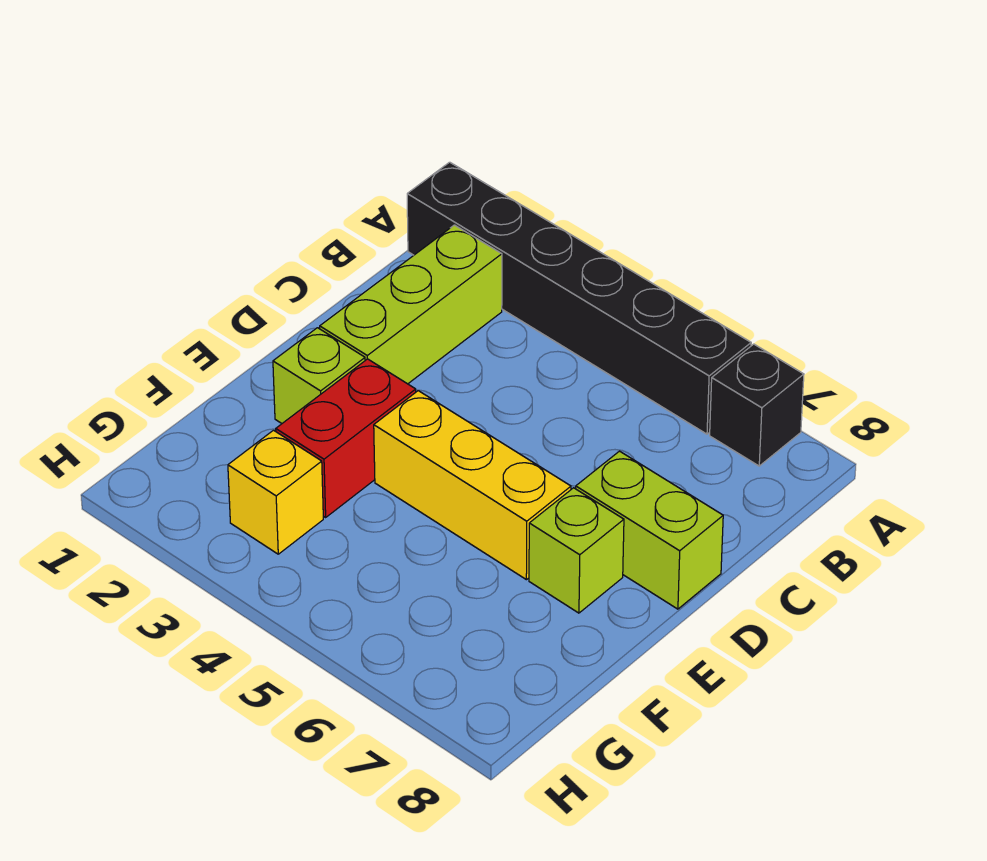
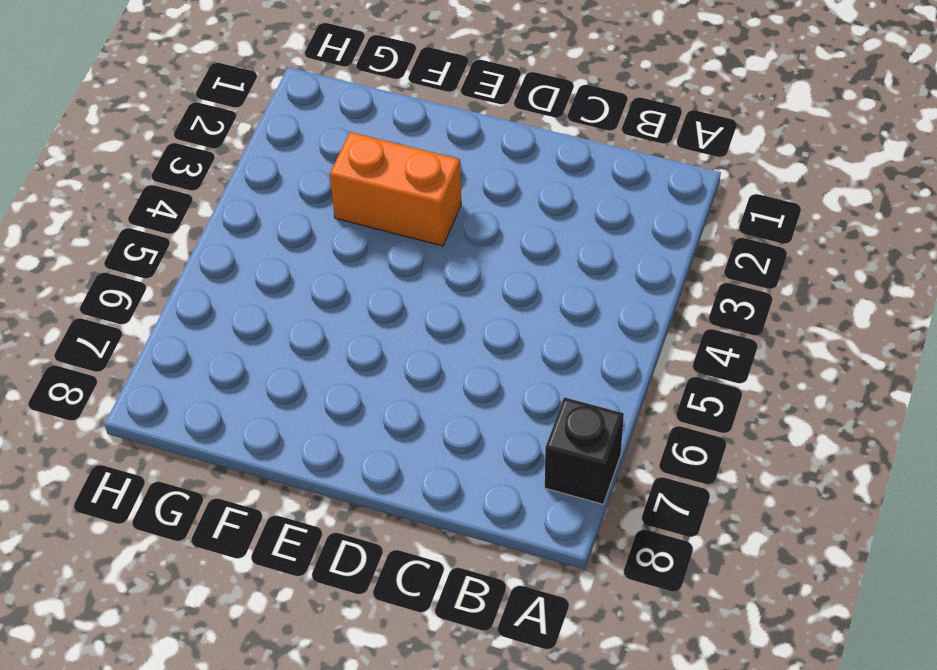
orange brick E3:F3 level 1 -> red brick E3:F3 level 1
none -> black brick A1:A6 level 1
none -> lime brick B2:D2 level 1

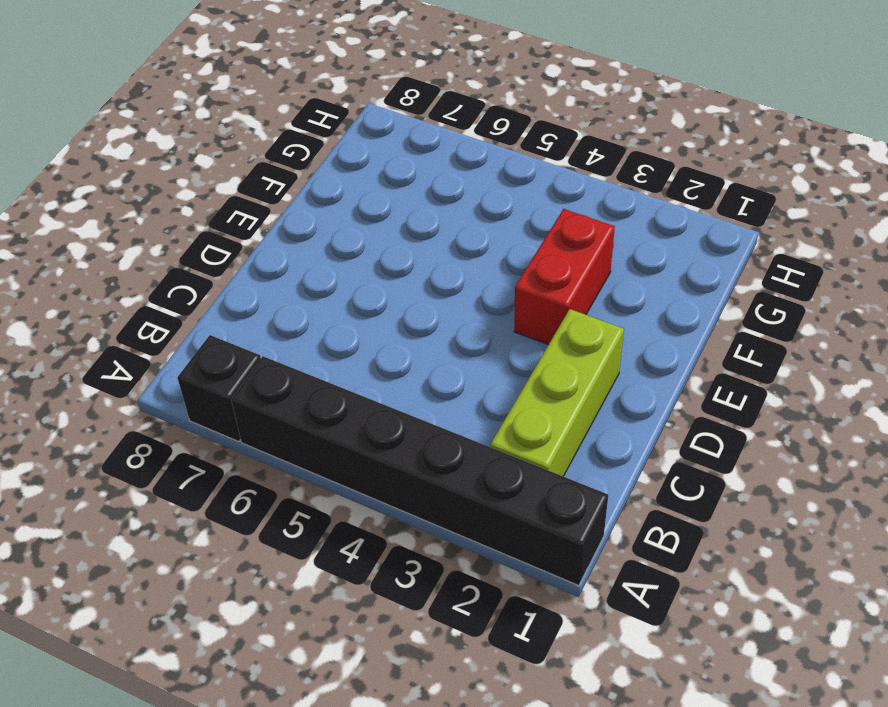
none -> lime brick D7:D8 level 1
none -> lime brick E2 level 1

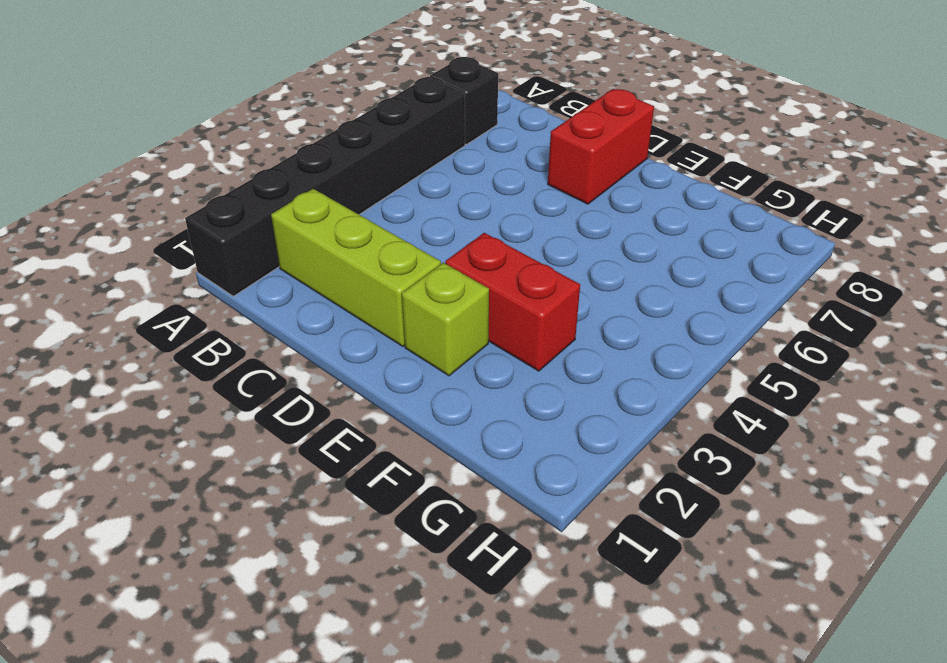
red brick D7:D8 level 1 -> lime brick D7:D8 level 1
none -> yellow brick E4:E6 level 1
none -> lime brick E7 level 1

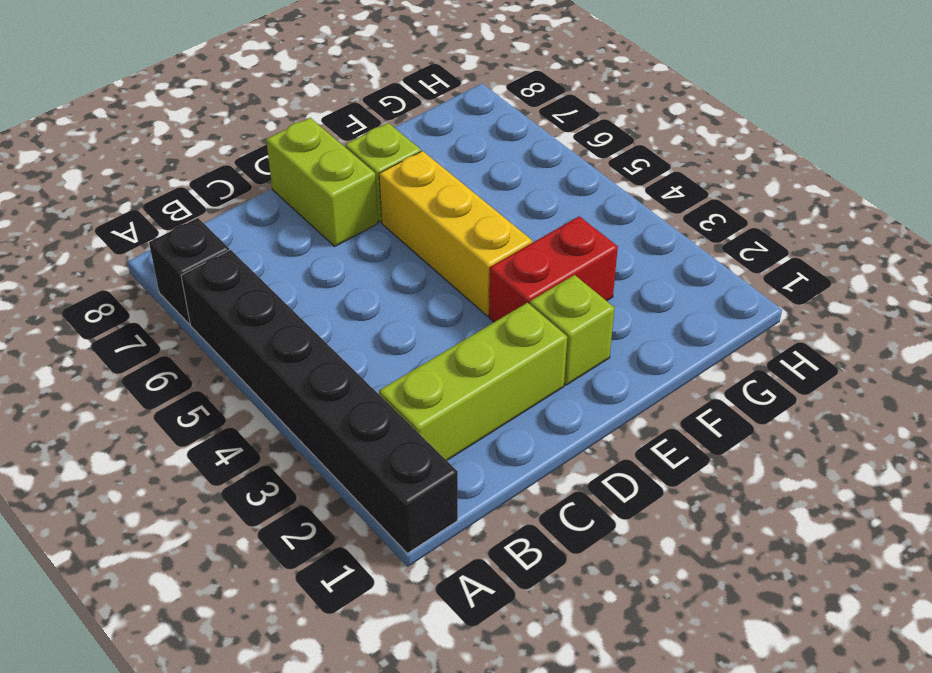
none -> yellow brick G3 level 1

